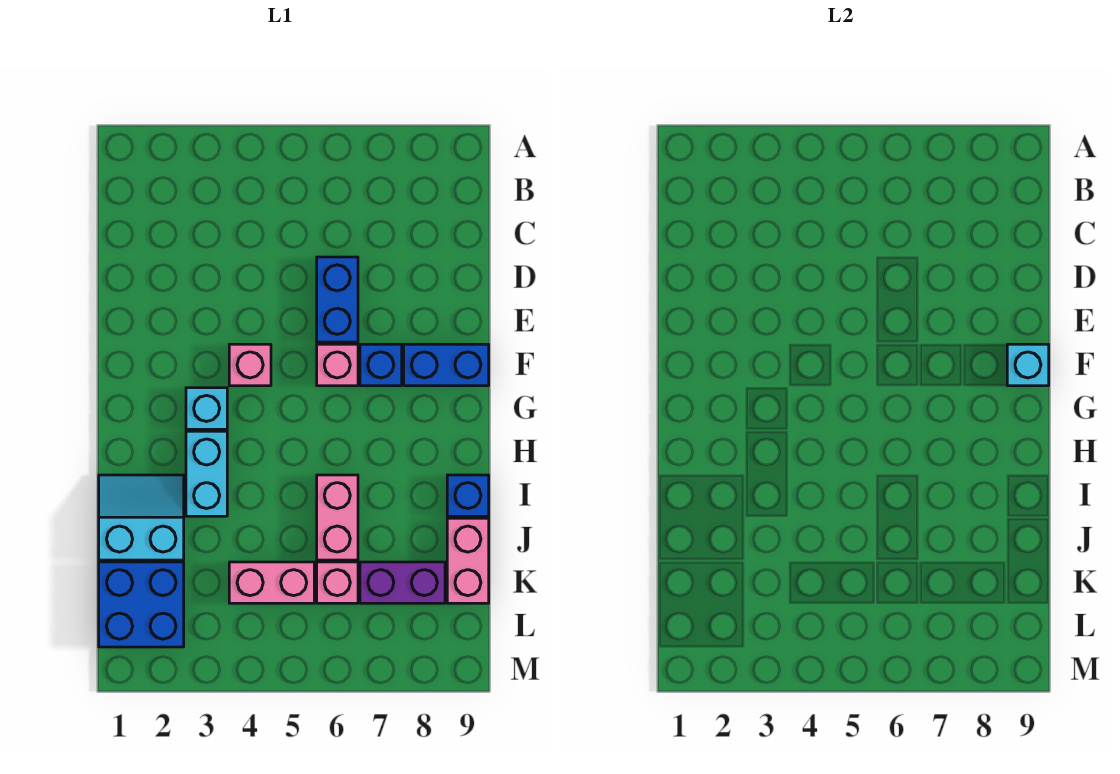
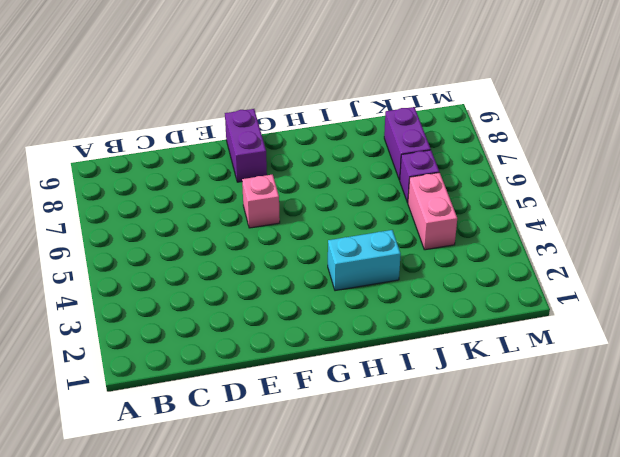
purple brick F8:F9 level 1 -> blue brick F8:F9 level 1
purple brick K6 level 1 -> pink brick K6 level 1
none -> blue brick D6:E6 level 1
none -> pink brick F4 level 1
none -> blue brick F7 level 1

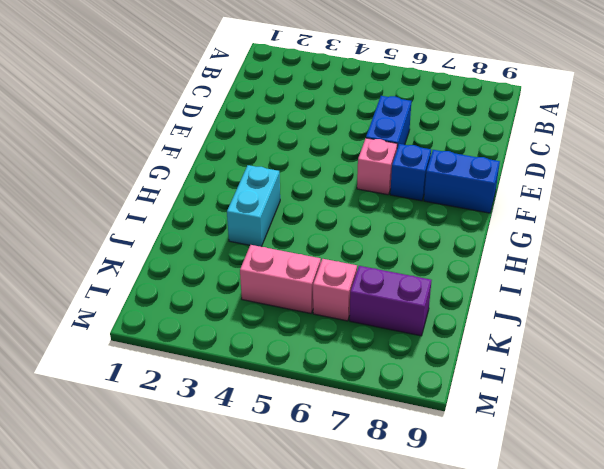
none -> pink brick F4 level 1
none -> cyan brick G3 level 1
none -> cyan slope I1:J2 level 1 top J

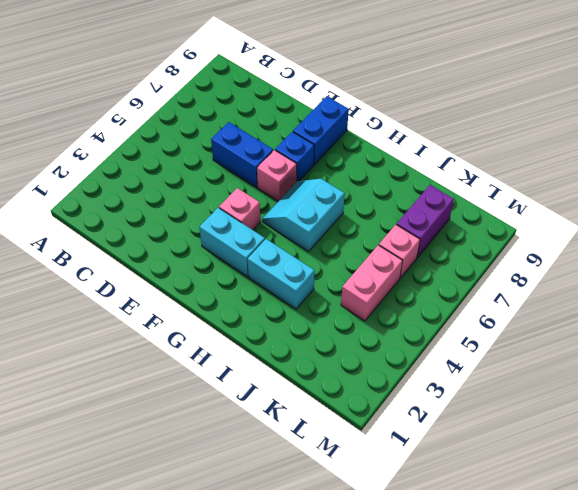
cyan brick F3:G3 level 1 -> cyan brick G3 level 1
cyan slope G5:H6 level 1 top H -> cyan slope I1:J2 level 1 top J
none -> pink brick I6:J6 level 1
none -> blue brick I9 level 1
none -> pink brick J9:K9 level 1

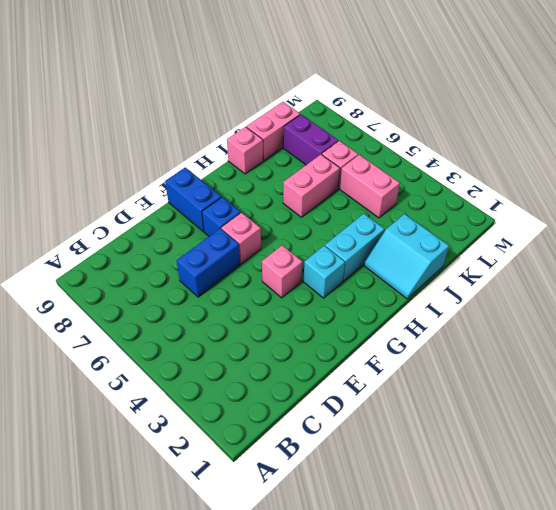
pink brick I9 level 1 -> blue brick I9 level 1
none -> blue brick K1:L2 level 1
none -> cyan brick F9 level 2

